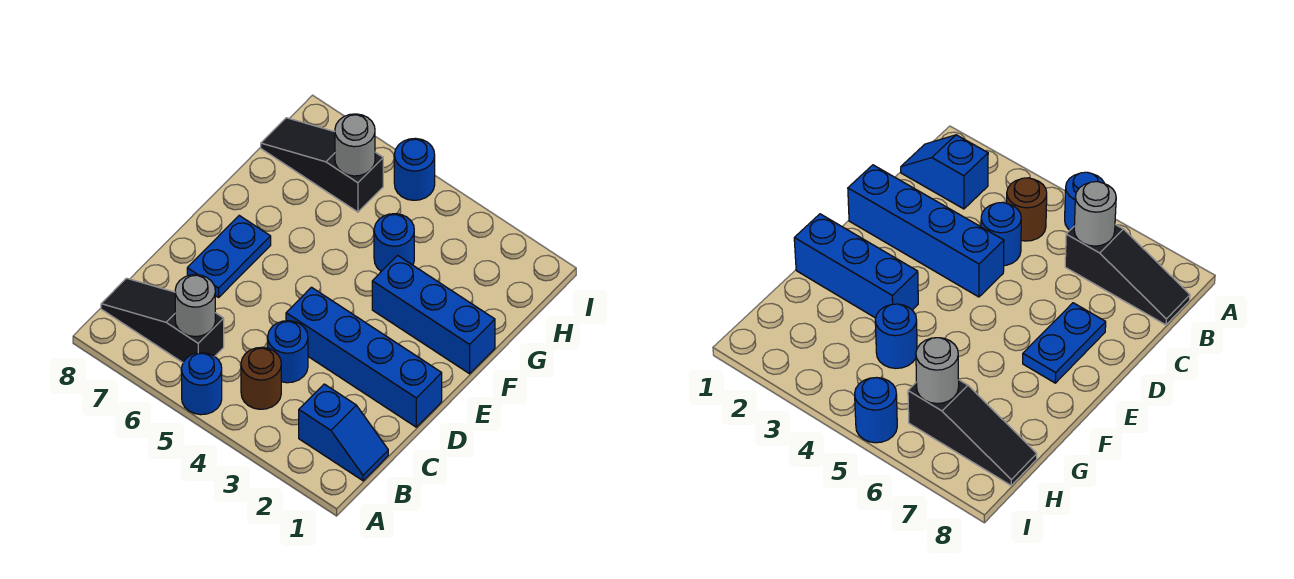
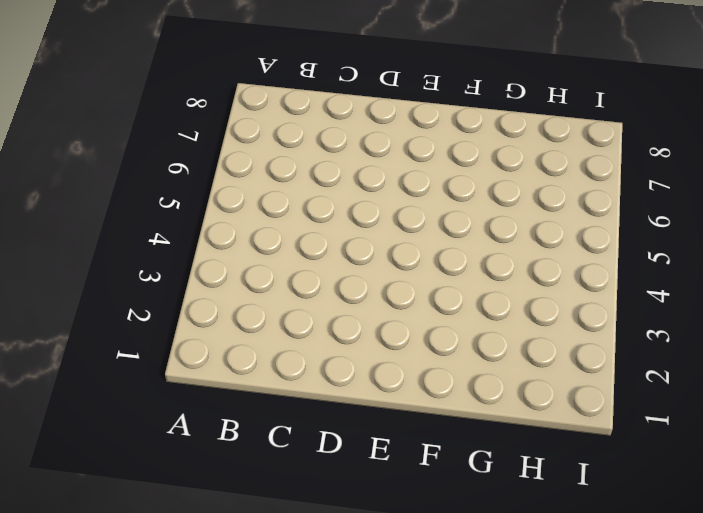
none -> blue round brick A5 level 1
none -> blue slope B1:B2 level 1 top 2
none -> brown round brick B4 level 1

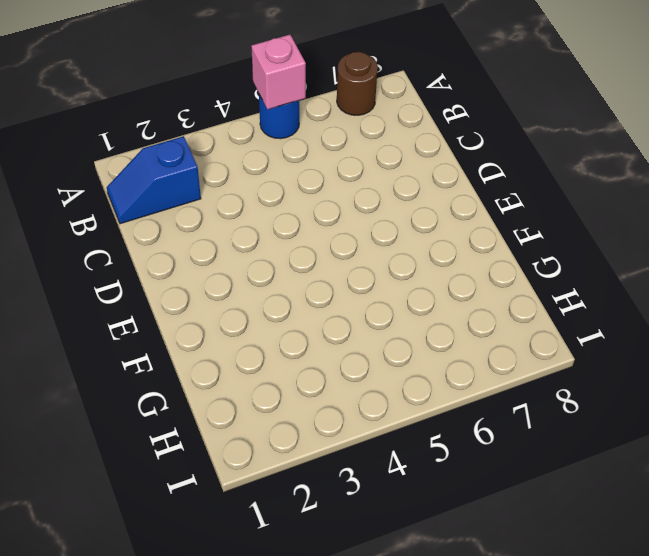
pink brick A5 level 2 -> none
brown round brick A7 level 1 -> brown round brick B4 level 1
none -> black slope B6:B8 level 1 top 6
none -> blue round brick C4 level 1
none -> blue brick D1:D4 level 1

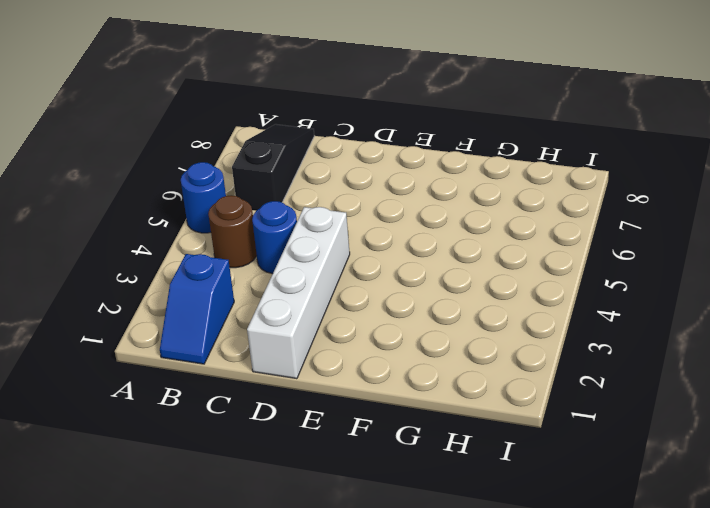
white brick D1:D4 level 1 -> blue brick D1:D4 level 1
none -> blue plate D7:E7 level 1
none -> blue brick F1:F3 level 1
none -> blue round brick G4 level 1

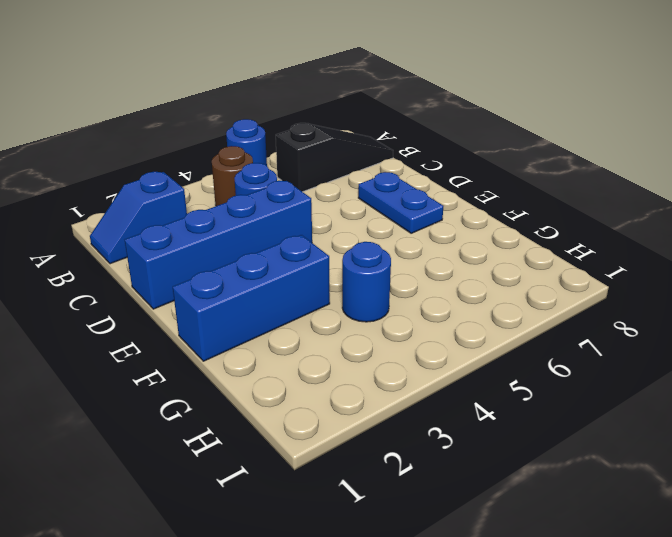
none -> black slope H6:H8 level 1 top 6
none -> blue round brick I5 level 1
none -> grey round brick B6 level 2

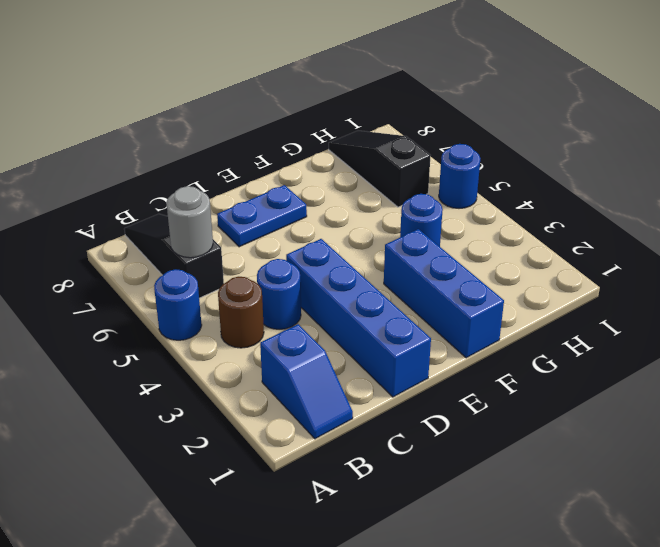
none -> grey round brick H6 level 2

